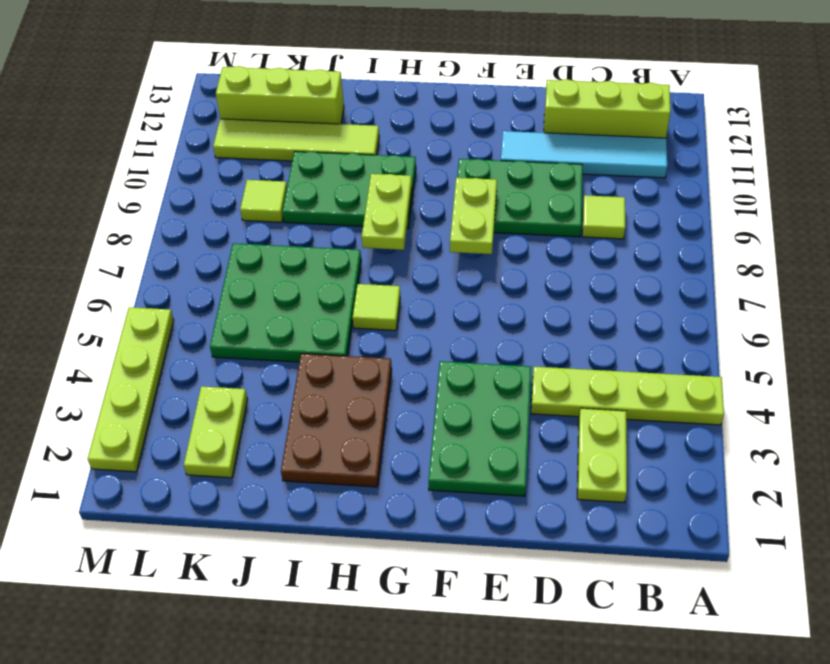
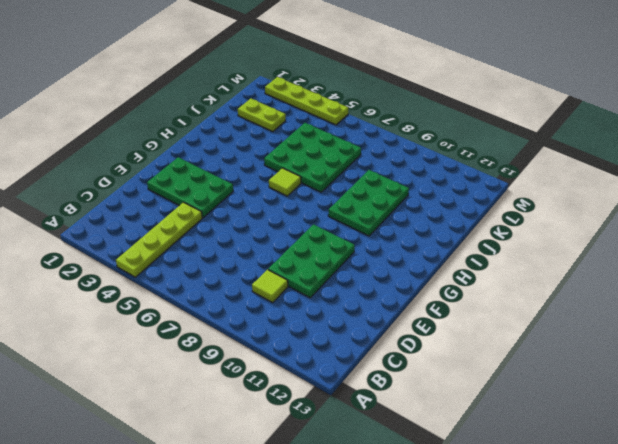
none -> cyan tile B11:E11 level 1
none -> lime brick B12:D12 level 1
none -> lime plate C2:C3 level 1

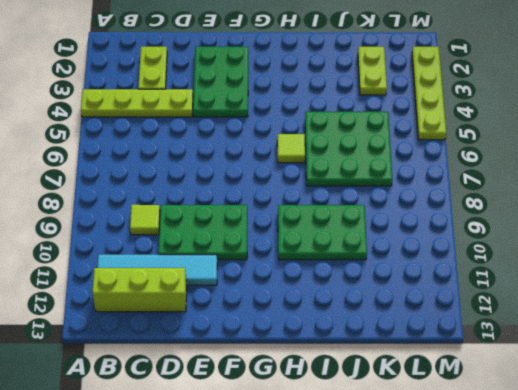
none -> brown plate H2:I4 level 1
none -> lime tile I11:L11 level 1
none -> lime brick J12:L12 level 1

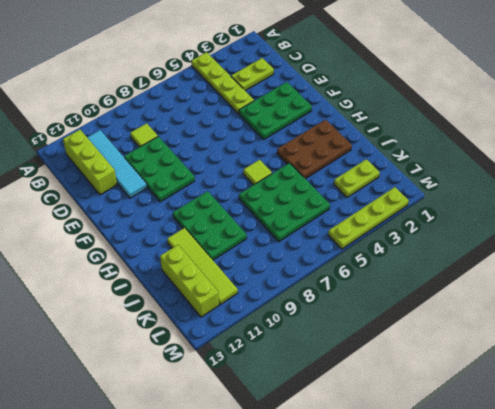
none -> lime tile K9 level 1
none -> lime plate F8:F9 level 2
none -> lime plate H8:H9 level 2

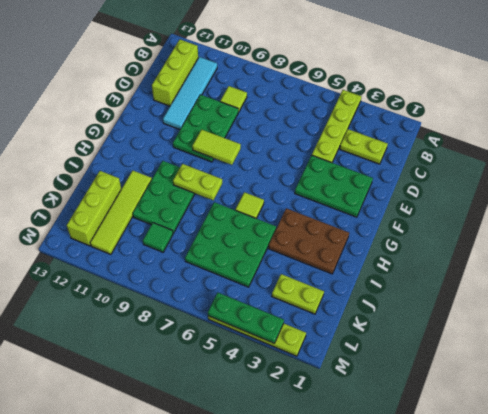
lime tile F8:F9 level 2 -> lime plate F8:F9 level 2
green tile K9 level 1 -> lime tile K9 level 1
green plate M3:M5 level 2 -> none

